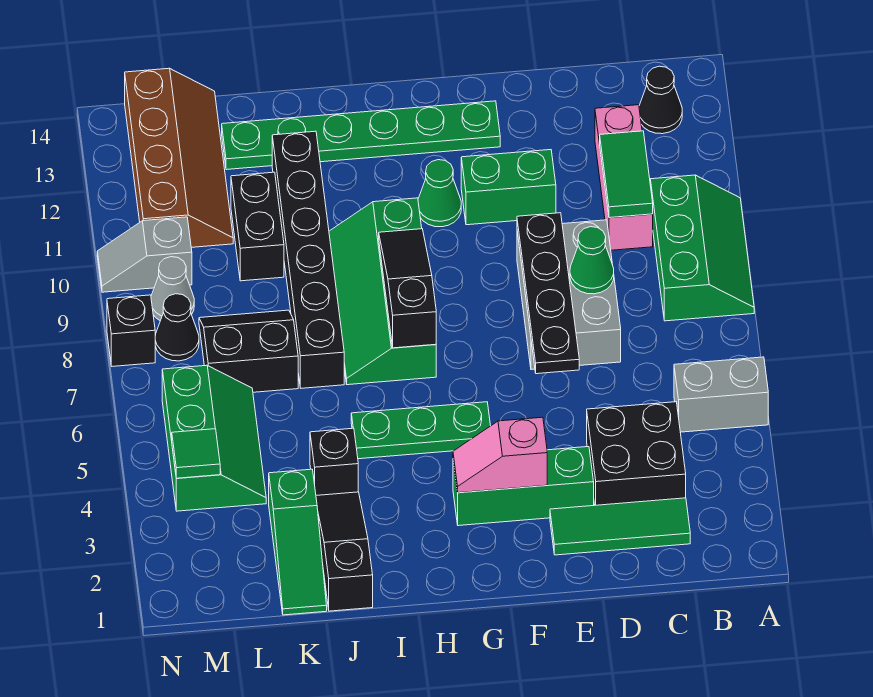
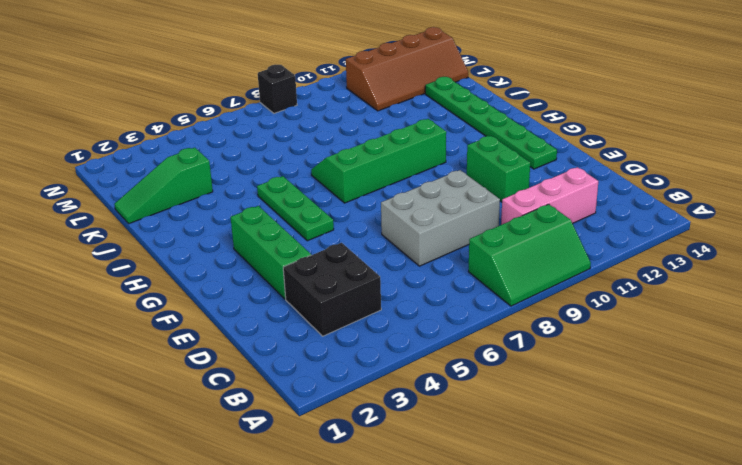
none -> grey brick A5:B5 level 1
none -> black cone B13 level 1
none -> green tile C2:E2 level 1
none -> green cone G11 level 1

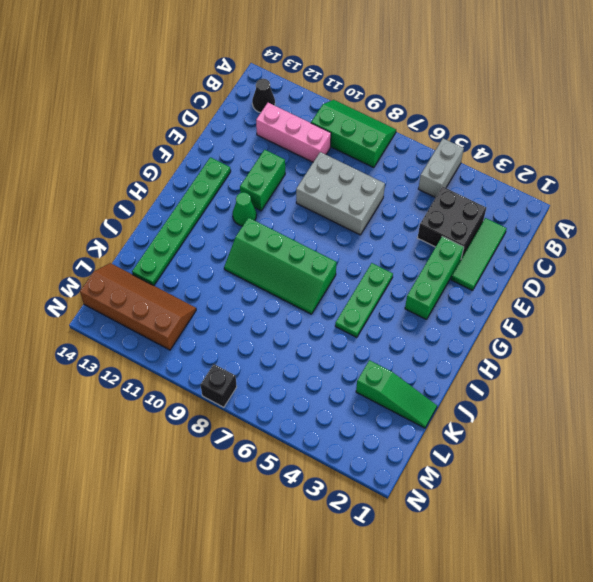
none -> black slope J1:J3 level 1 top 1
none -> black brick J4 level 1
none -> black brick J7:J12 level 1
none -> black slope K7:L8 level 1 top 7

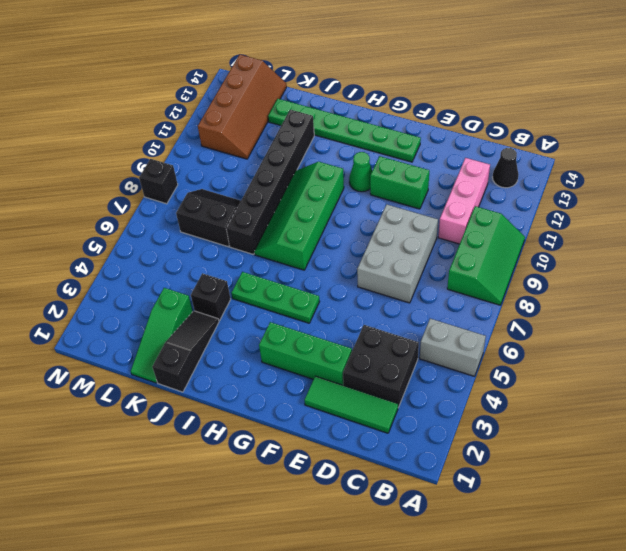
none -> black brick K10:K11 level 1
none -> green slope L4:M6 level 1 top M
none -> black cone M8 level 1
none -> grey cone M9 level 1

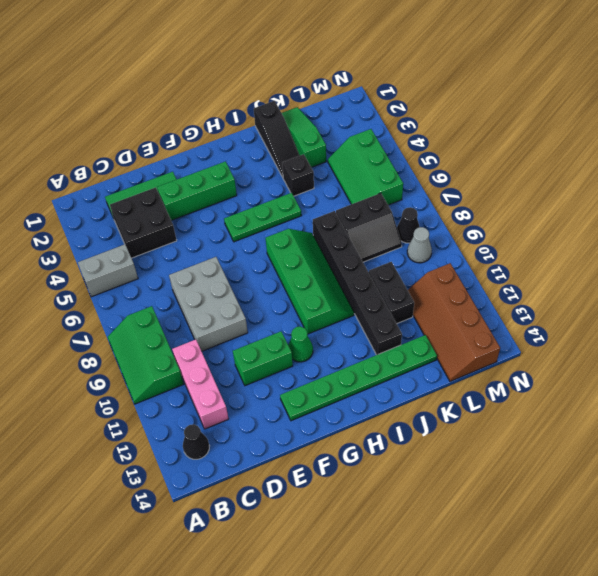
none -> grey slope M10:N10 level 1 top M
none -> black brick N8 level 1
none -> green tile C10:C11 level 2
none -> green cone D8 level 2

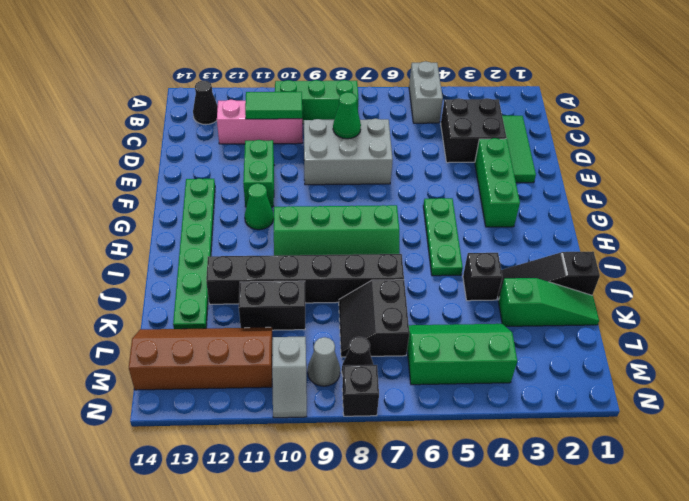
none -> black plate E6:E9 level 2
none -> pink slope F3:G3 level 2 top F
none -> black slope H7:H9 level 2 top 7
none -> green tile M4 level 2

